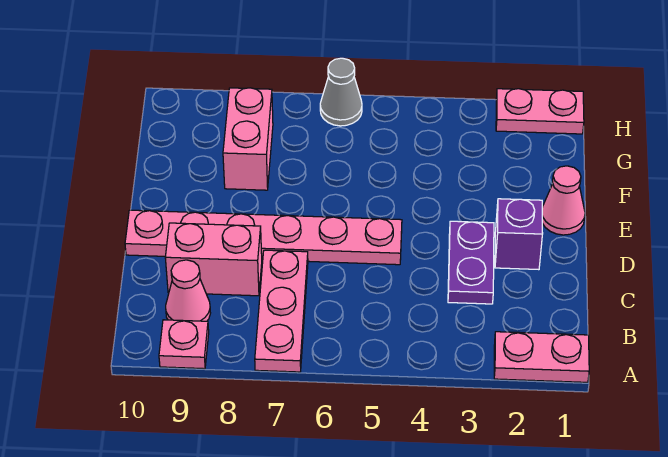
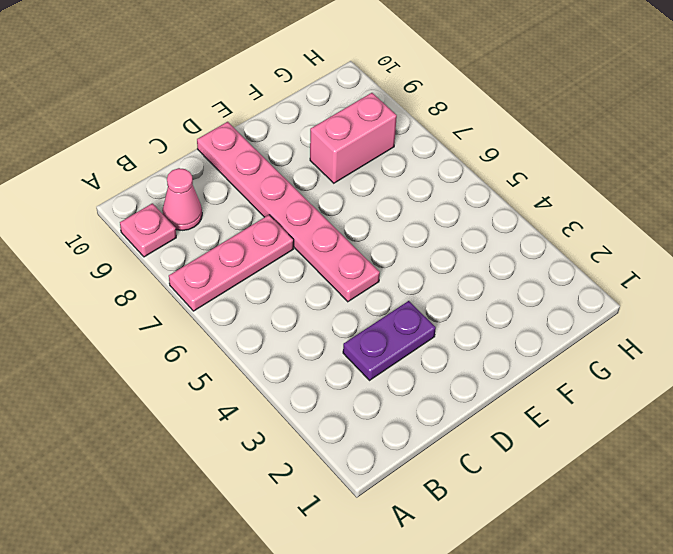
none -> pink plate A1:A2 level 1
none -> pink brick C8:C9 level 1
none -> purple brick D2 level 1

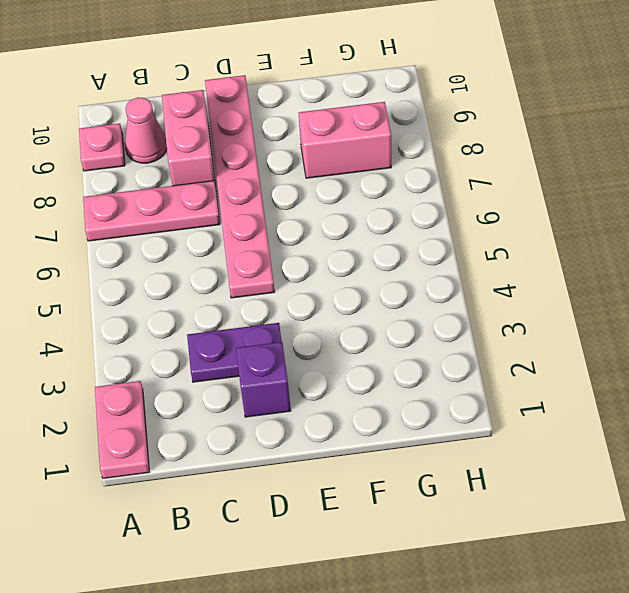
none -> pink cone E1 level 1
none -> pink plate H1:H2 level 1
none -> grey cone H6 level 1

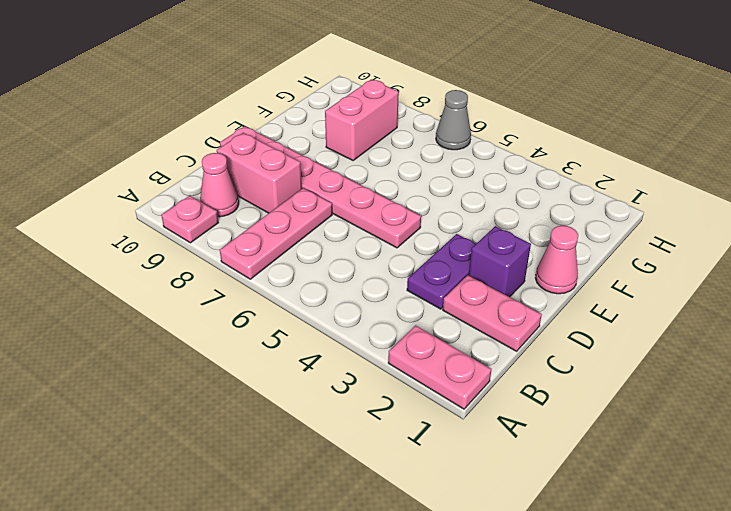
pink plate C1:C2 level 1 -> pink plate H1:H2 level 1

